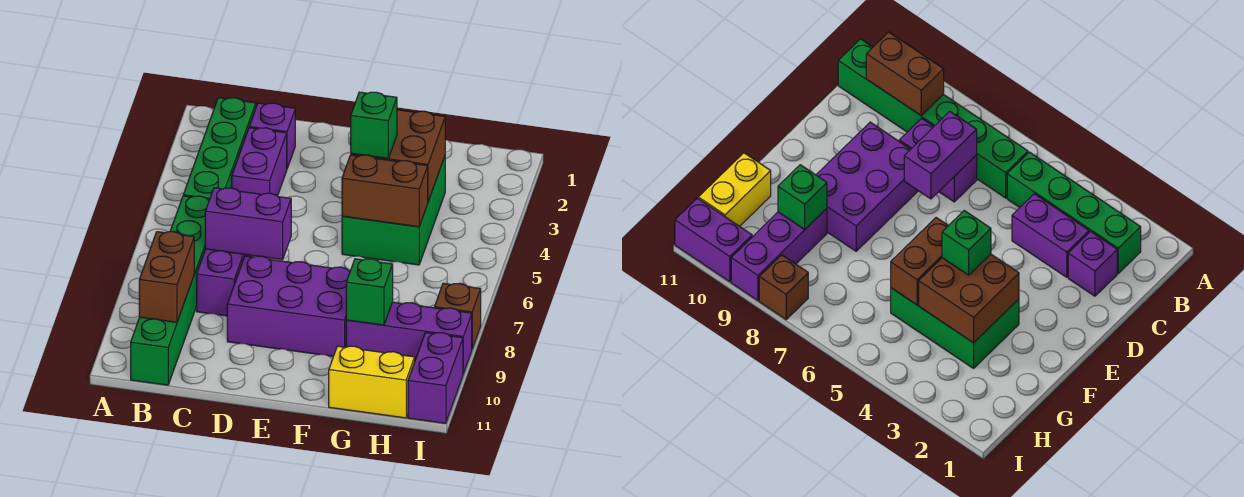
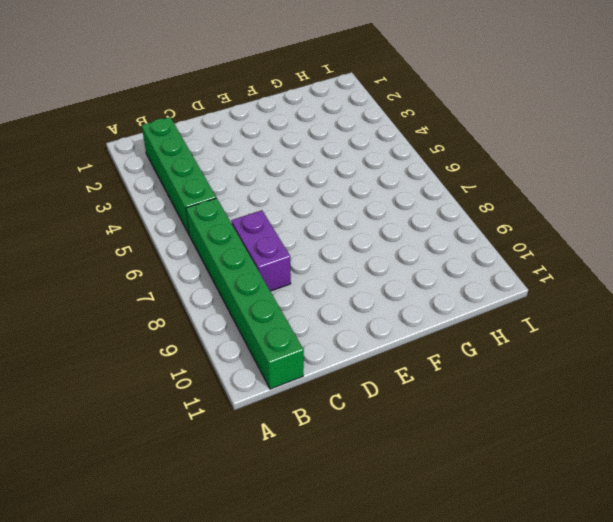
none -> purple brick C2 level 1
none -> purple brick C3:C4 level 1
none -> purple brick D8:F9 level 1

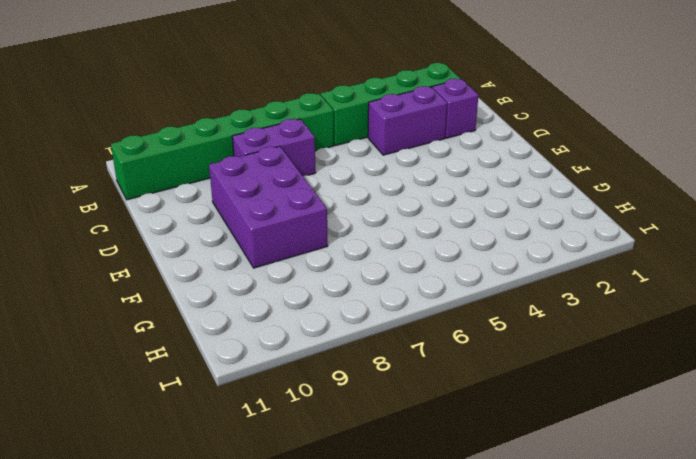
none -> green brick F3:G5 level 1
none -> purple brick G9:I9 level 1
none -> yellow brick G11:H11 level 1

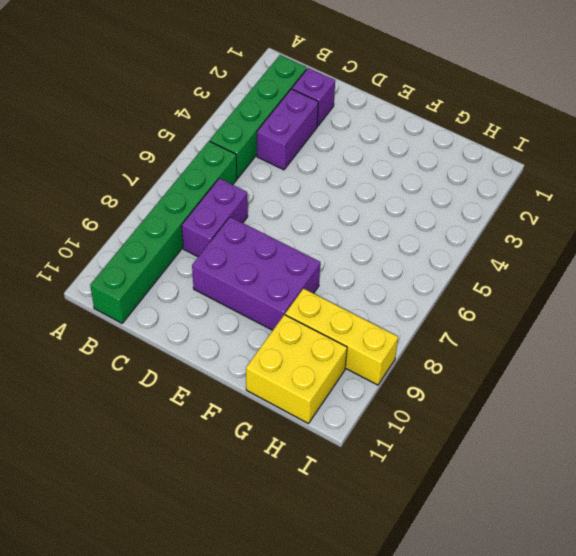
yellow brick G9:I9 level 1 -> purple brick G9:I9 level 1
yellow brick G10:H11 level 1 -> yellow brick G11:H11 level 1
none -> green brick F3:G5 level 1
none -> brown brick I8 level 1
none -> purple brick I10:I11 level 1

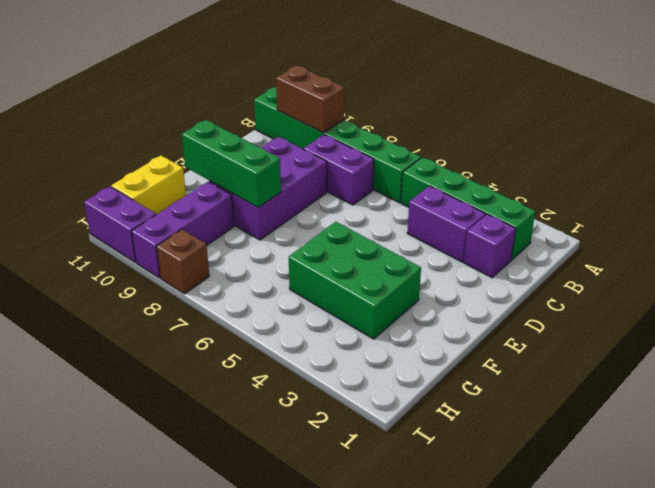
green brick F8:F10 level 2 -> none
none -> purple brick C7:D7 level 2
none -> brown brick F3:G4 level 2
none -> brown brick F5:G5 level 2

